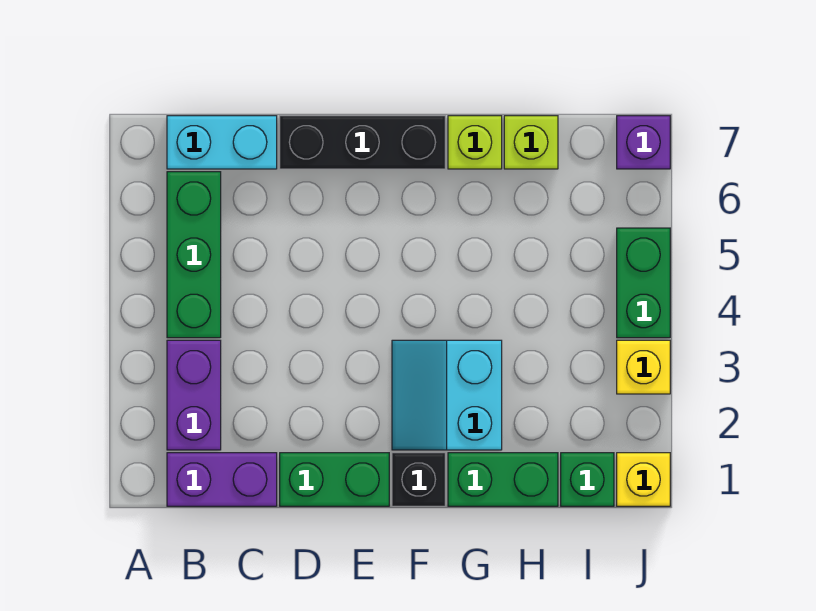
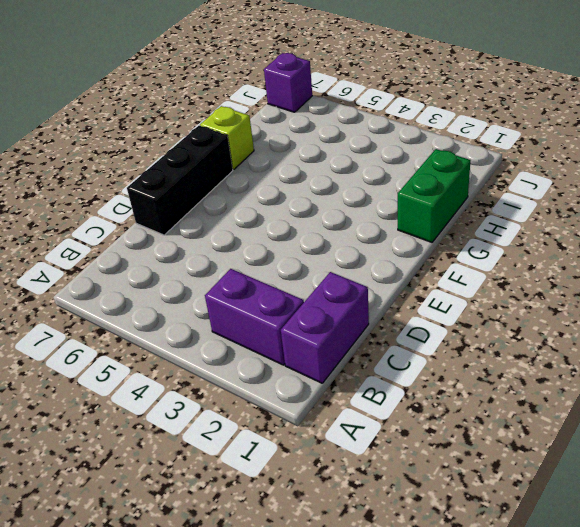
none -> green brick B4:B6 level 1
none -> cyan brick B7:C7 level 1
none -> green brick D1:E1 level 1

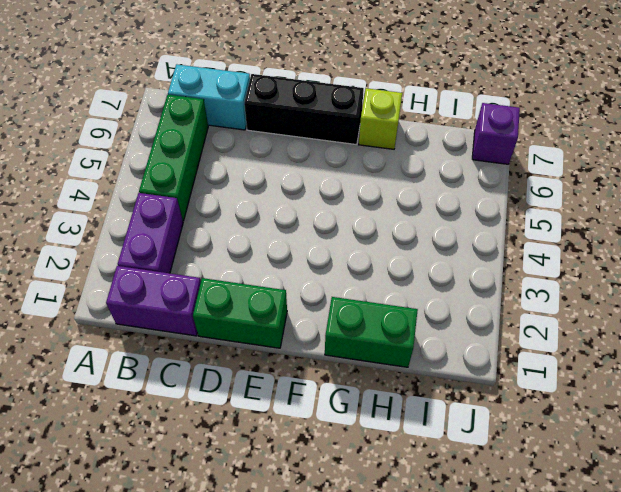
none -> black brick F1 level 1
none -> cyan slope F2:G3 level 1 top G
none -> lime brick H7 level 1

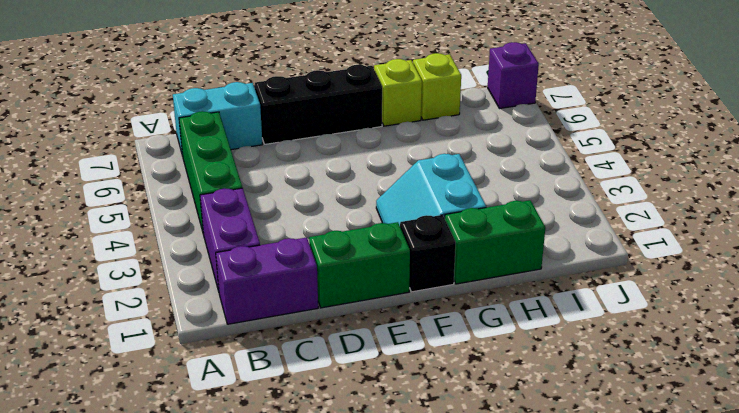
none -> green brick I1 level 1
none -> yellow brick J1 level 1
none -> yellow brick J3 level 1

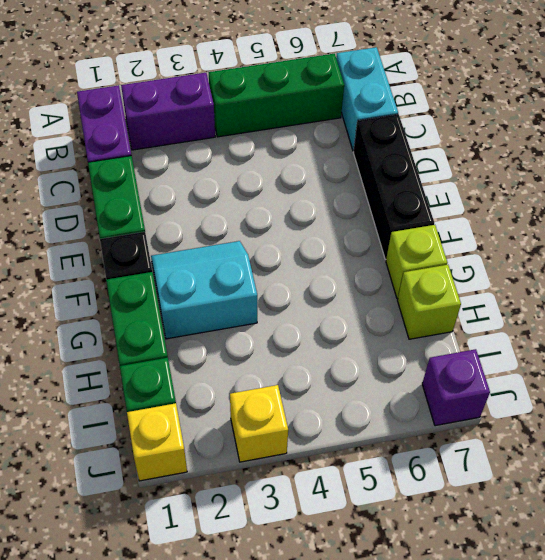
none -> green brick J4:J5 level 1

